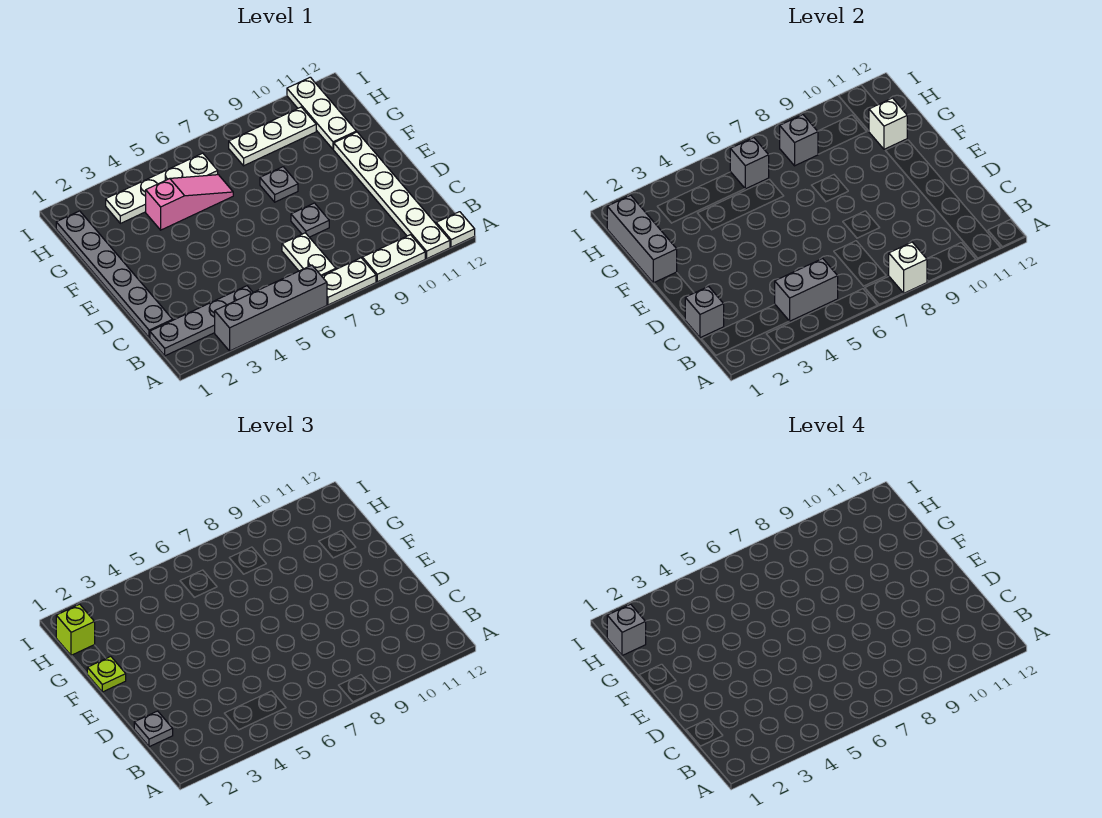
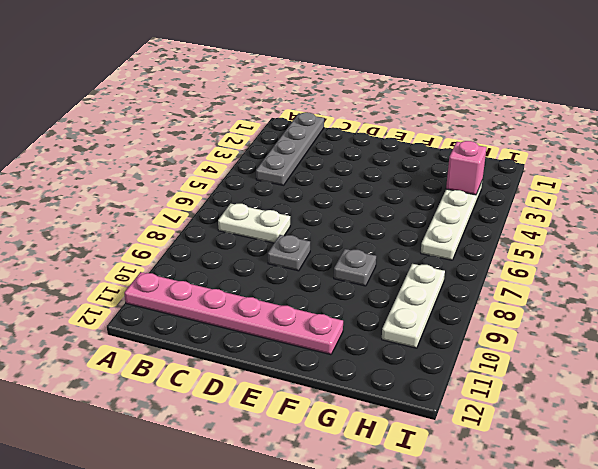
pink plate A11:F11 level 1 -> white plate A11:F11 level 1
pink brick H3 level 2 -> none
none -> grey brick A3:A6 level 1
none -> white plate A7:A8 level 1
none -> white plate A9:A10 level 1

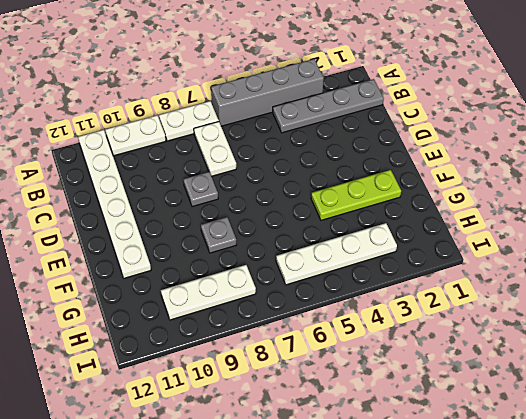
lime plate F2:F4 level 1 -> none
none -> white plate A12 level 1
none -> grey plate C1:H1 level 1
none -> pink slope G4:G6 level 1 top 4

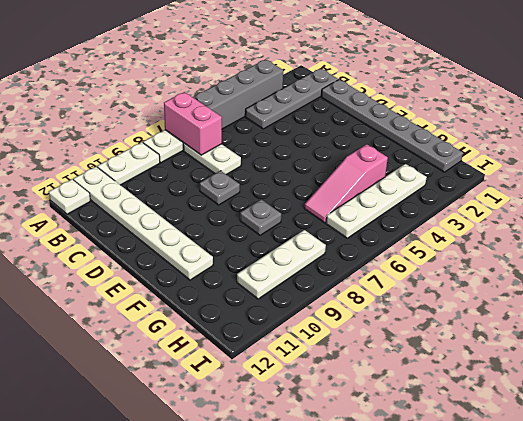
pink brick A7:B7 level 2 -> none
none -> white plate G11:I11 level 1
none -> white brick A8 level 2
none -> grey brick B4:B5 level 2

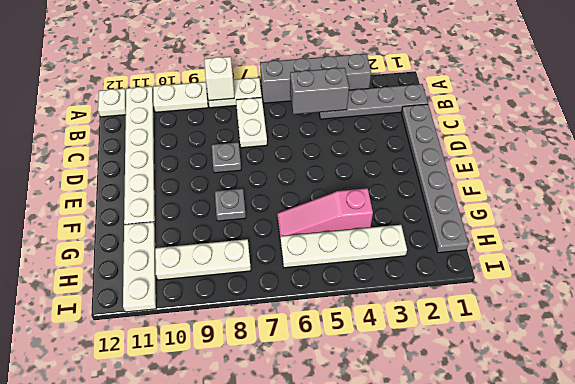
none -> grey brick C1 level 2
none -> grey brick F1:H1 level 2
none -> white brick G11 level 2

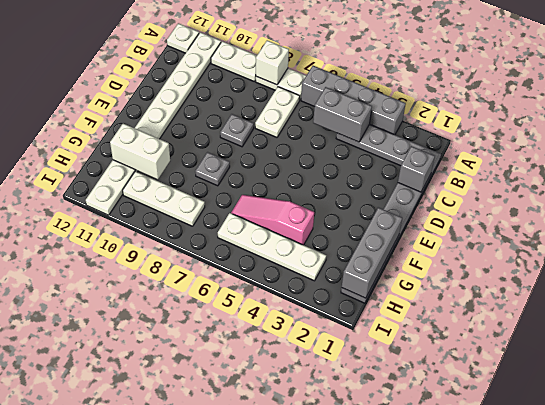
white brick G10:G11 level 2 -> white brick G11 level 2
none -> grey brick H6 level 2
none -> grey brick H8 level 2
none -> grey plate C1 level 3

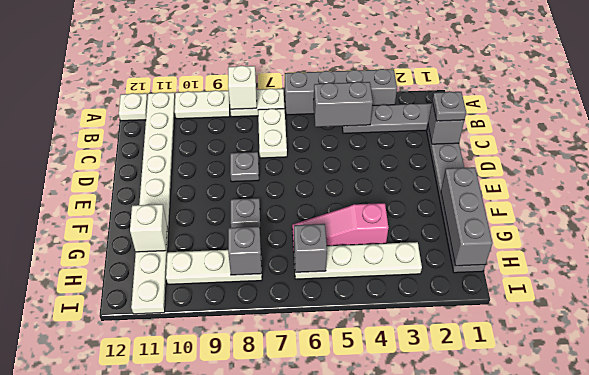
none -> lime plate F1 level 3
none -> lime brick H1 level 3
none -> grey brick H1 level 4

